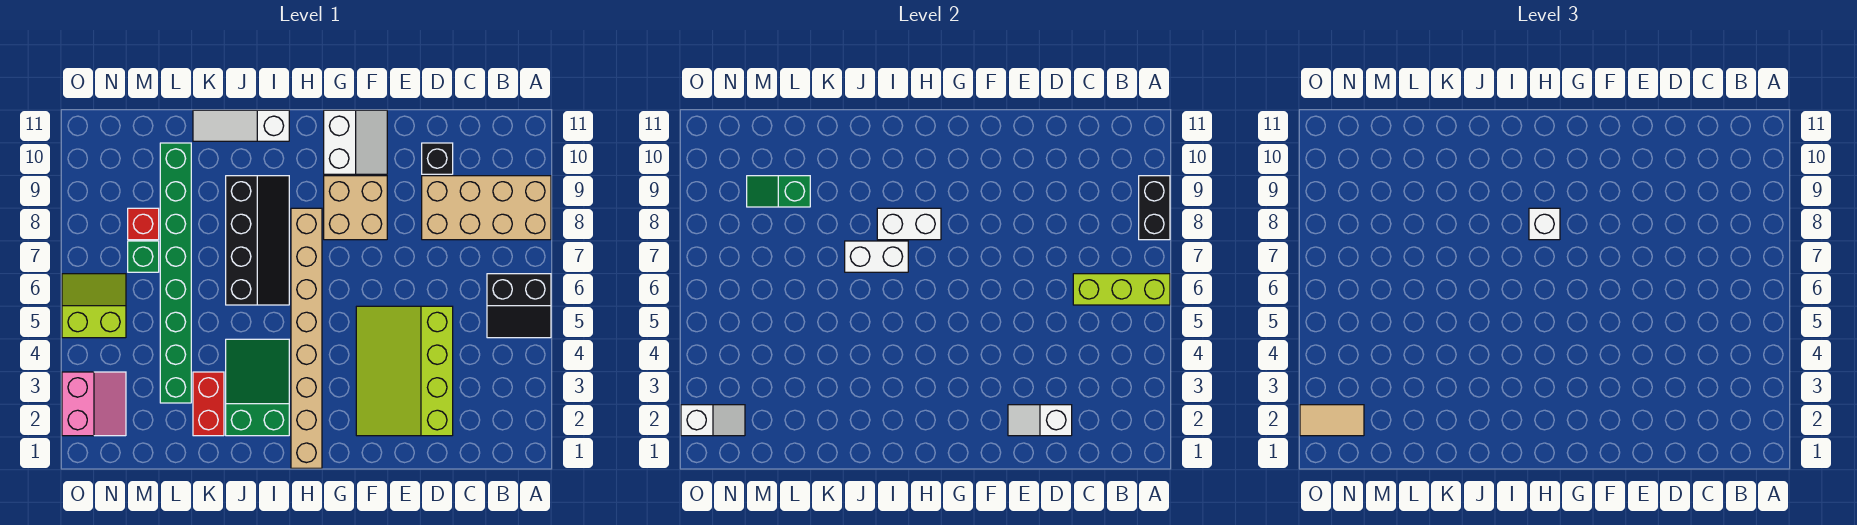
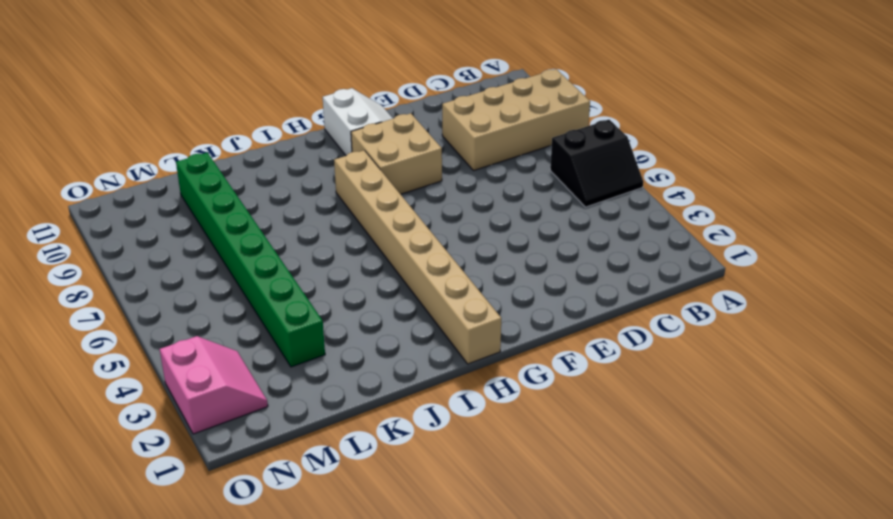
none -> lime slope D2:F5 level 1 top D
none -> black brick D10 level 1
none -> green slope I2:J4 level 1 top 2

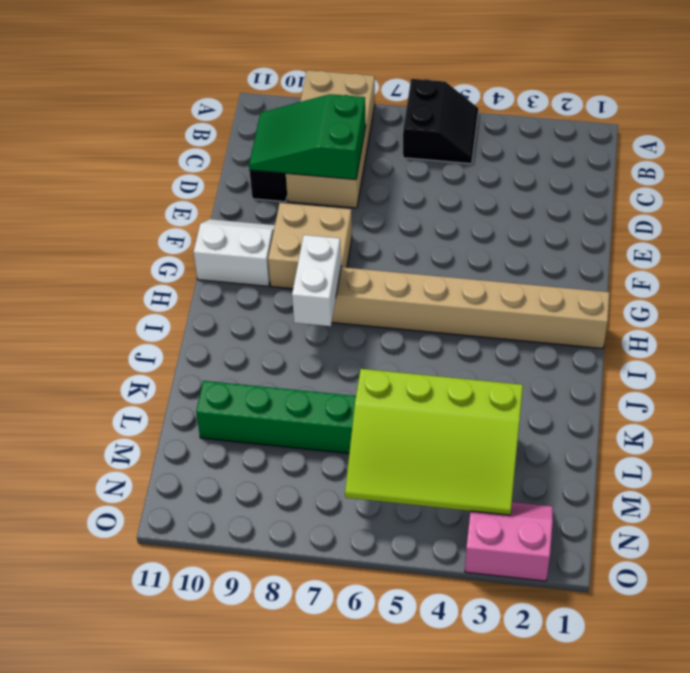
green slope C8:D10 level 2 top 8 -> green slope I2:J4 level 1 top 2
lime slope L3:N6 level 2 top L -> lime slope D2:F5 level 1 top D
none -> black slope I6:J9 level 1 top J
none -> white slope I11:K11 level 1 top I
none -> red brick K2:K3 level 1

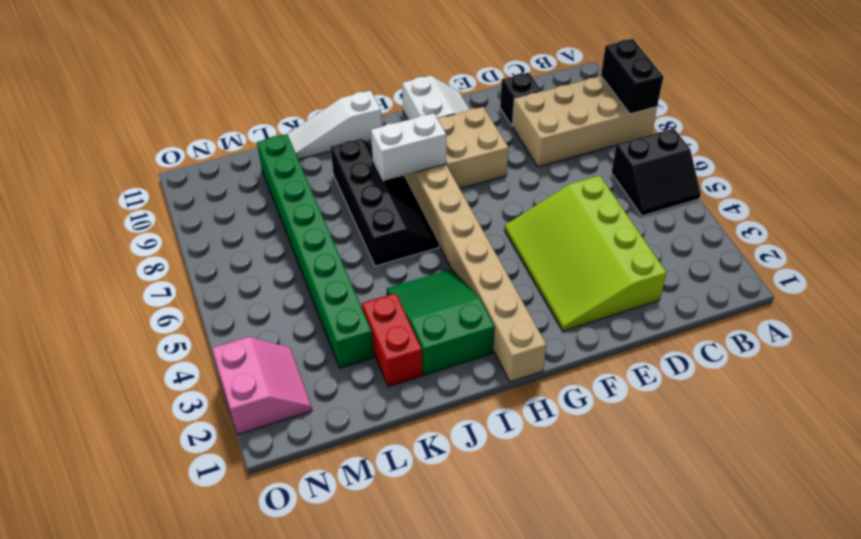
none -> green brick M7 level 1
none -> red brick M8 level 1
none -> lime slope N5:O6 level 1 top 5

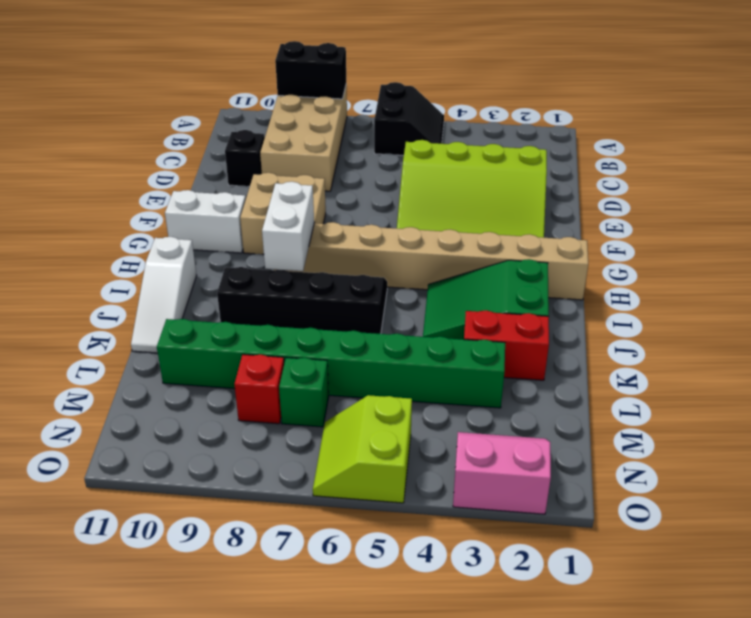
none -> lime brick A6:C6 level 2
none -> white slope D2:E2 level 2 top D
none -> white brick I7:J7 level 2

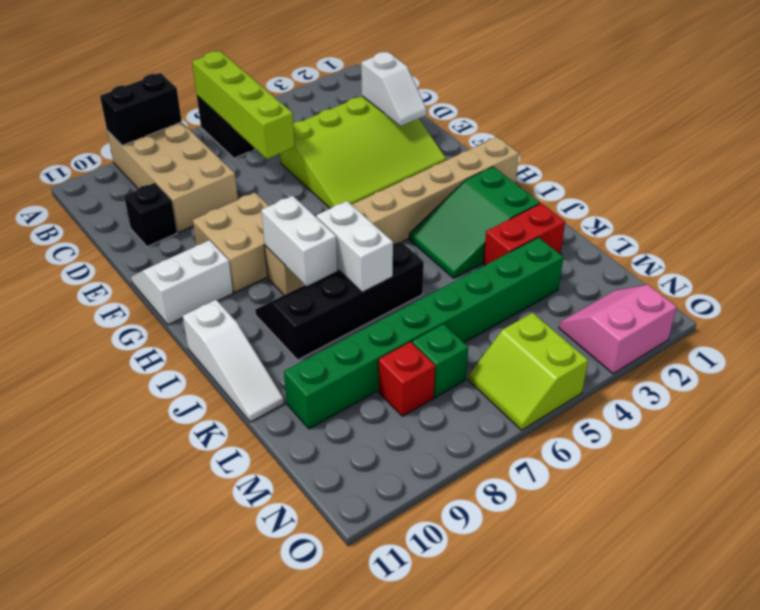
lime brick A6:D6 level 2 -> lime brick A6:C6 level 2
none -> green slope L9:M9 level 2 top L
none -> white slope N2:O2 level 2 top O
none -> white brick H8 level 3

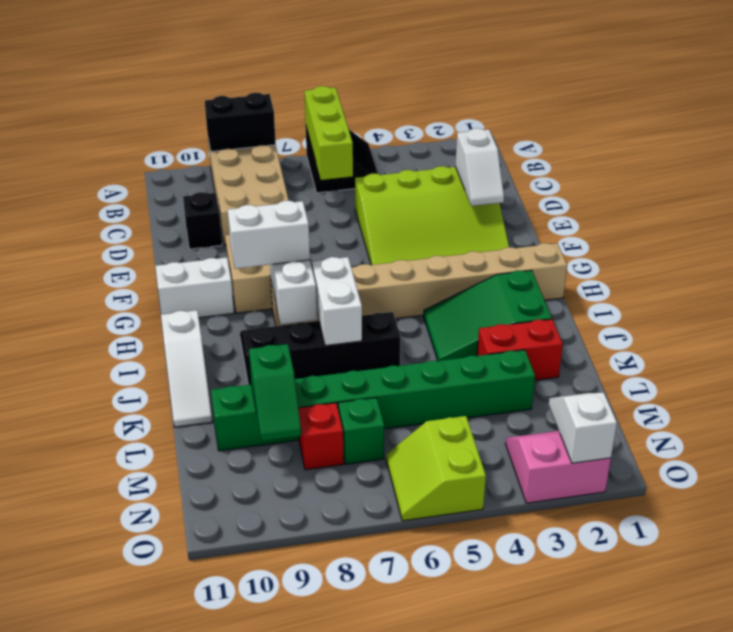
white brick H8:H9 level 3 -> white brick H8 level 3
none -> tan tile N2:O2 level 3

